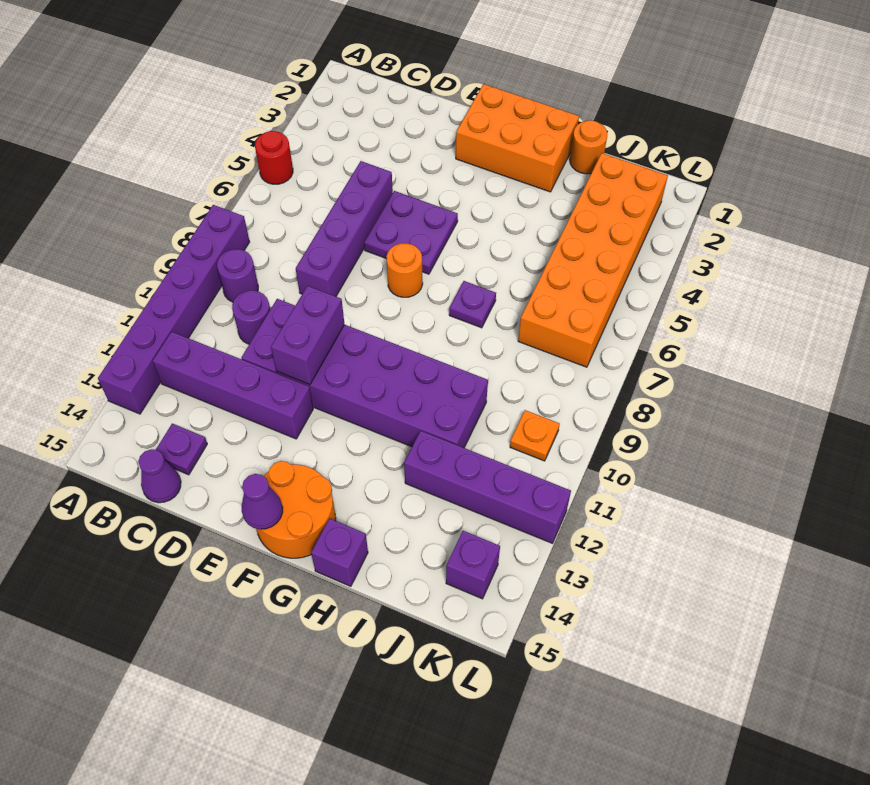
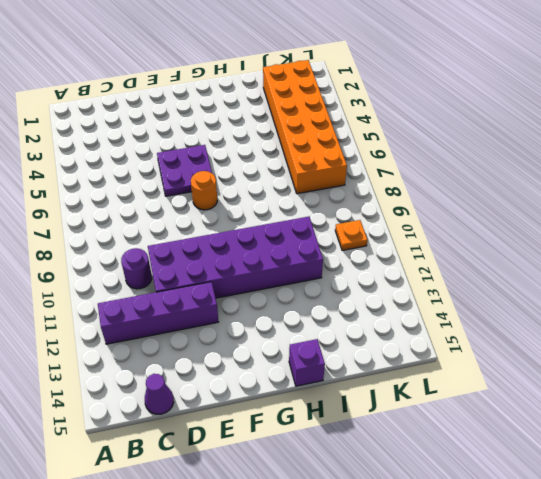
none -> red round brick A5 level 1
none -> purple brick A8:A13 level 1
none -> purple round brick B9 level 1

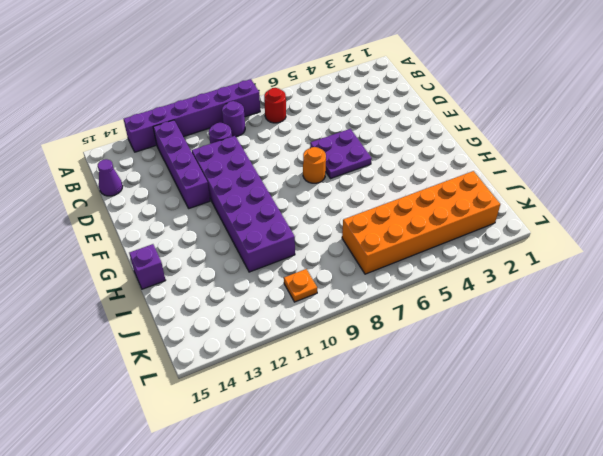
red round brick B7 level 1 -> red round brick A5 level 1
none -> purple plate C14 level 1
none -> purple brick D5:D8 level 1
none -> orange brick F1:H2 level 1

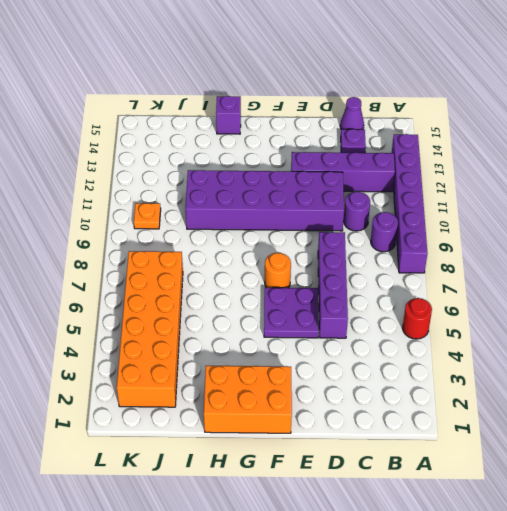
none -> orange round brick F14:G15 level 1
none -> purple plate H7 level 1
none -> orange round brick I1 level 1

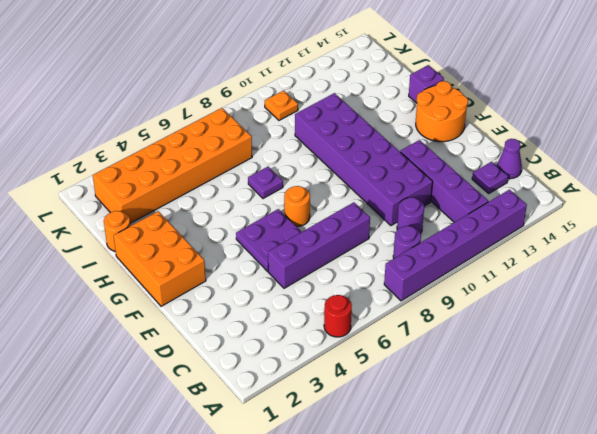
none -> purple brick I12:L12 level 1
none -> purple brick K14 level 1
none -> purple brick E10:E11 level 2

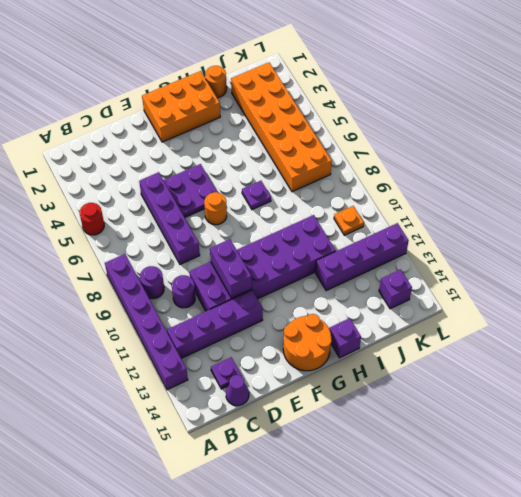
none -> purple cone F15 level 2

